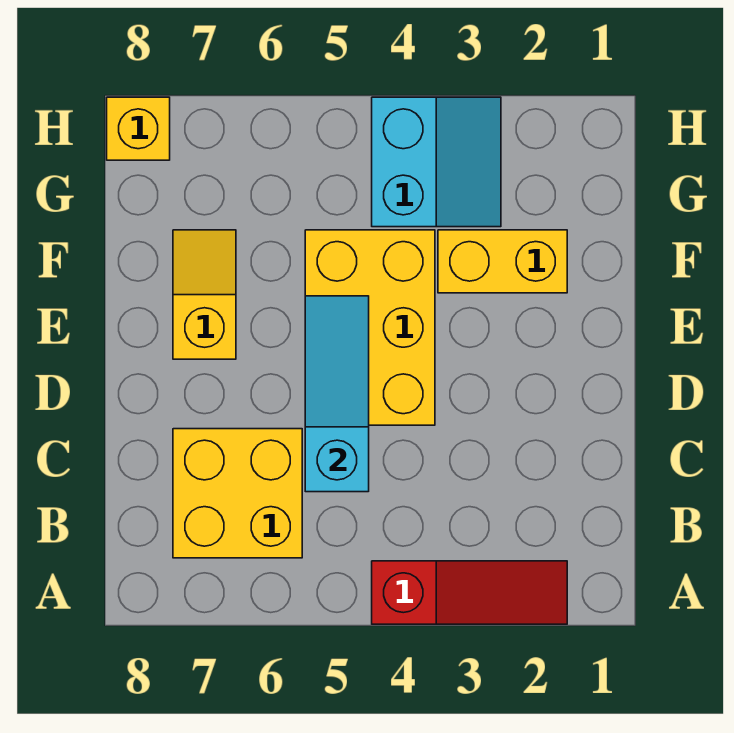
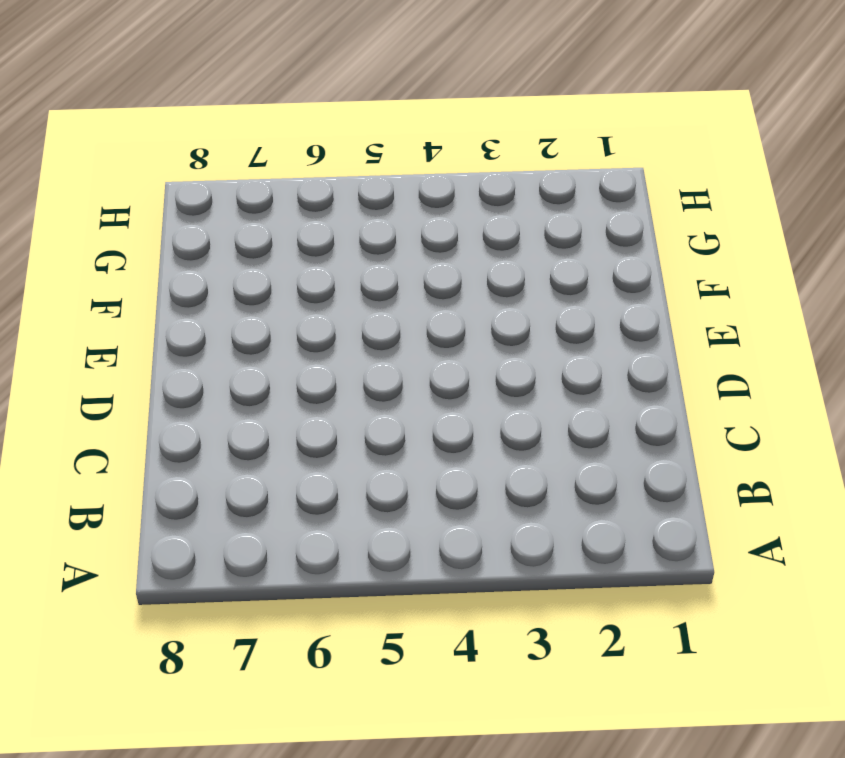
none -> red slope A2:A4 level 1 top 4
none -> yellow brick B6:C7 level 1

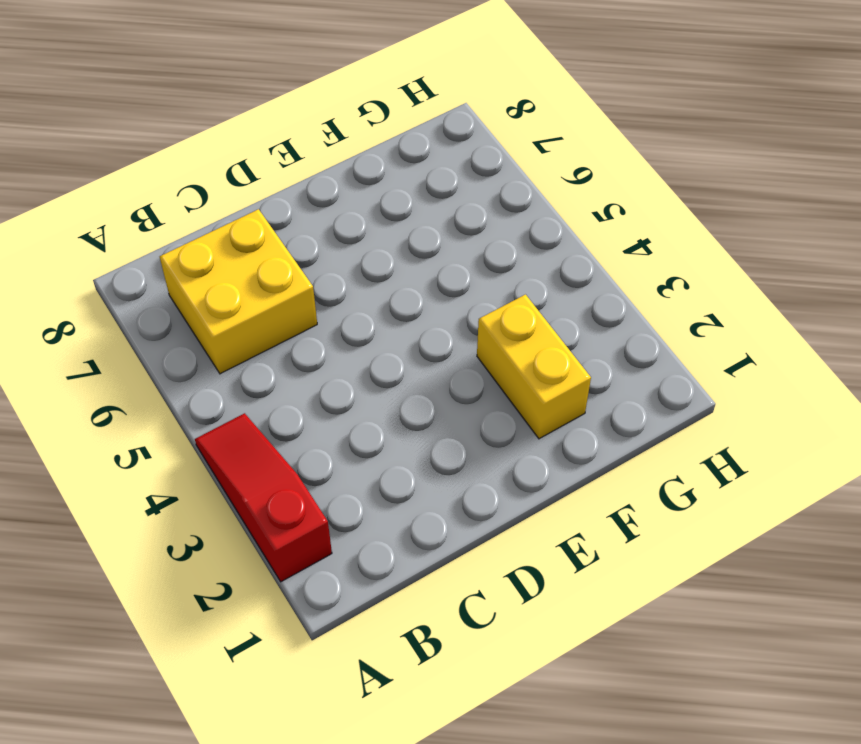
red slope A2:A4 level 1 top 2 -> red slope A2:A4 level 1 top 4
none -> yellow brick D4:F5 level 1
none -> yellow slope E7:F7 level 1 top E

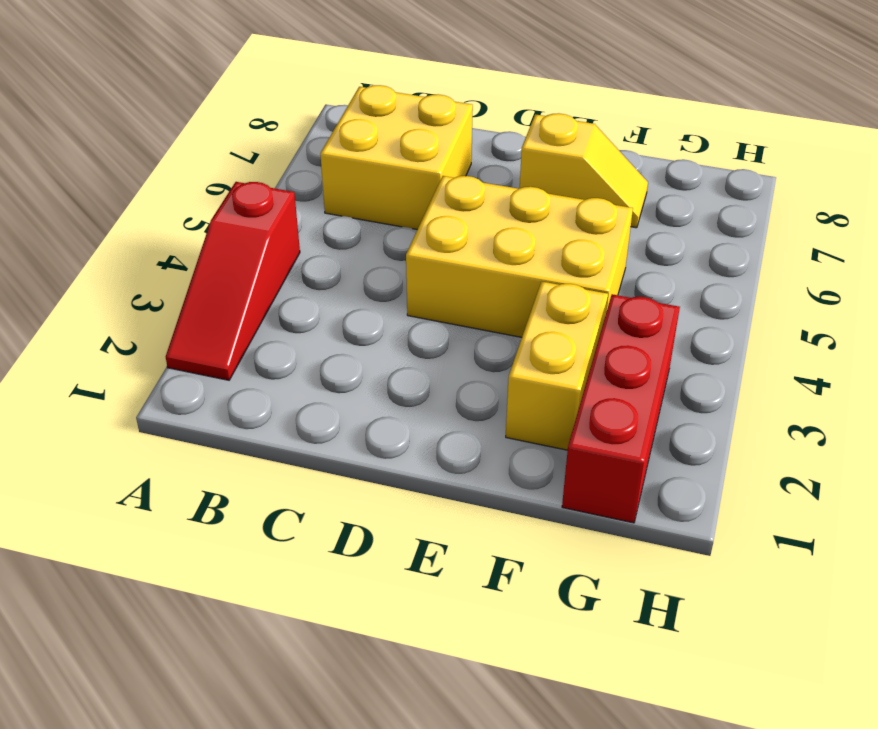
red brick G1:G3 level 1 -> cyan slope G3:H4 level 1 top 4
none -> yellow brick H8 level 1
none -> cyan slope C5:E5 level 2 top C

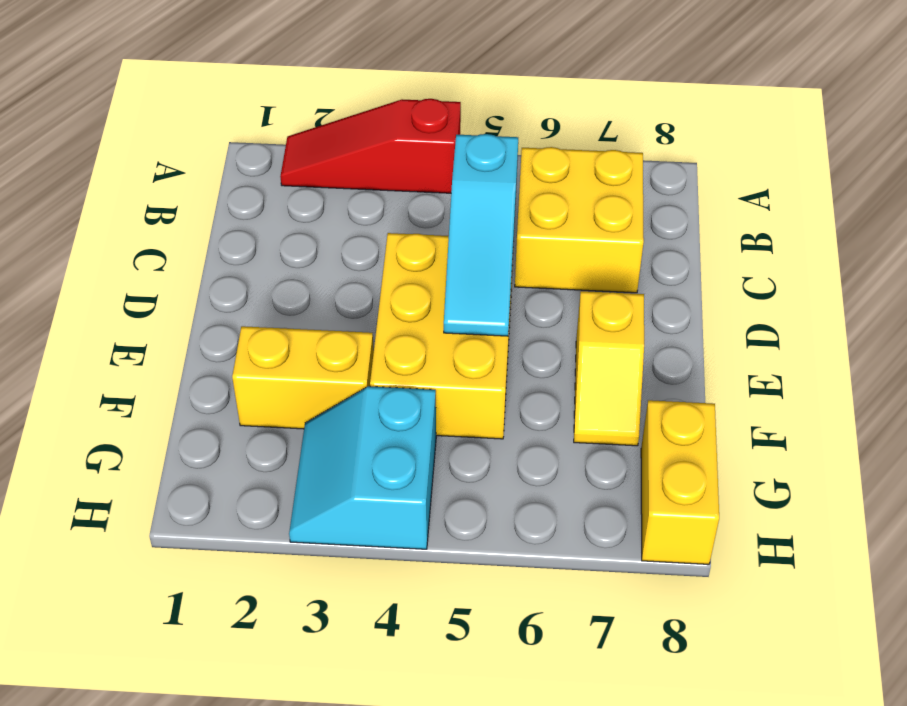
yellow brick G8:H8 level 1 -> yellow brick H8 level 1

